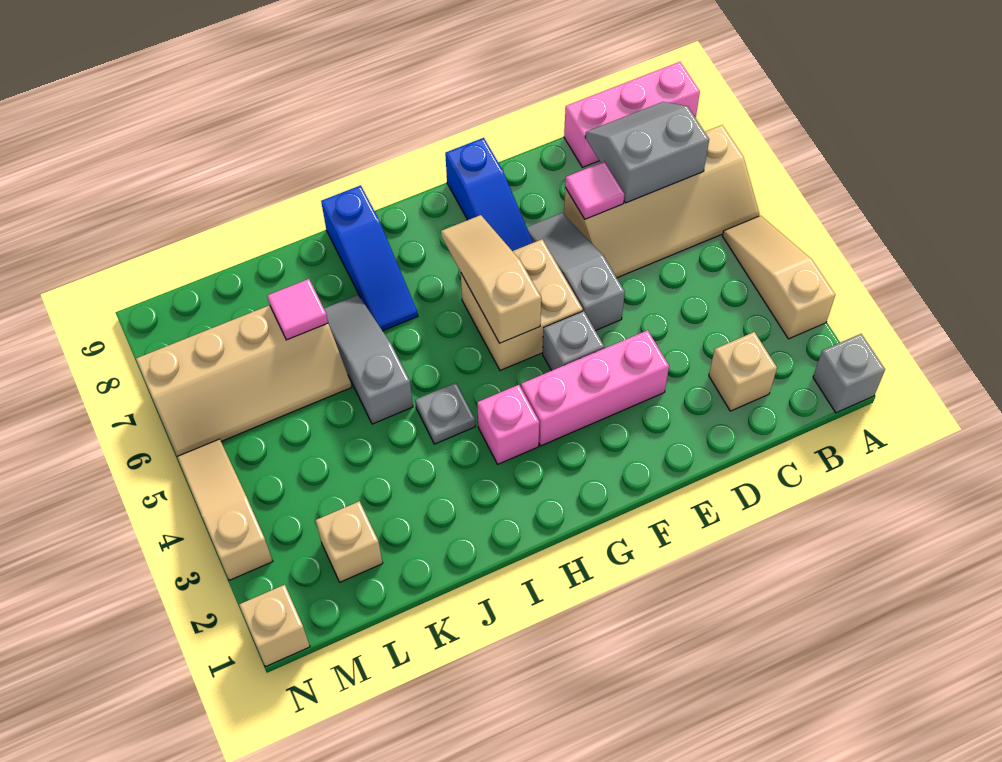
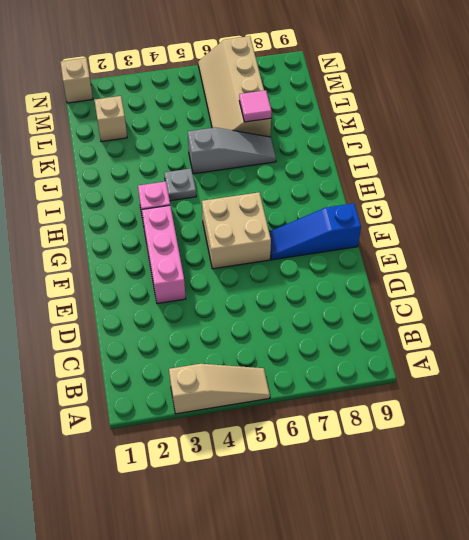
none -> grey brick A1 level 1
none -> tan slope A6:D7 level 1 top 7
none -> pink brick A9:C9 level 1

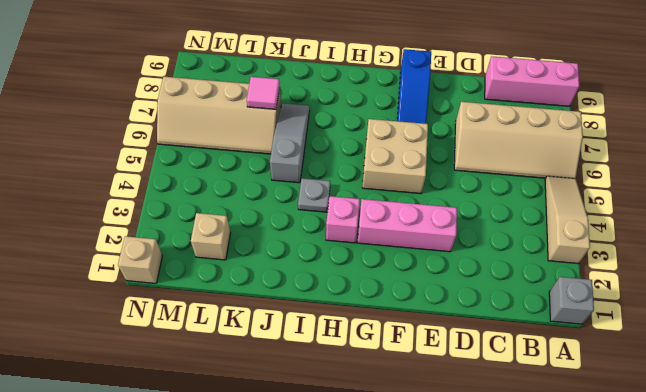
none -> tan brick C2 level 1
none -> grey slope E5:E7 level 1 top 5
none -> grey brick F4 level 1

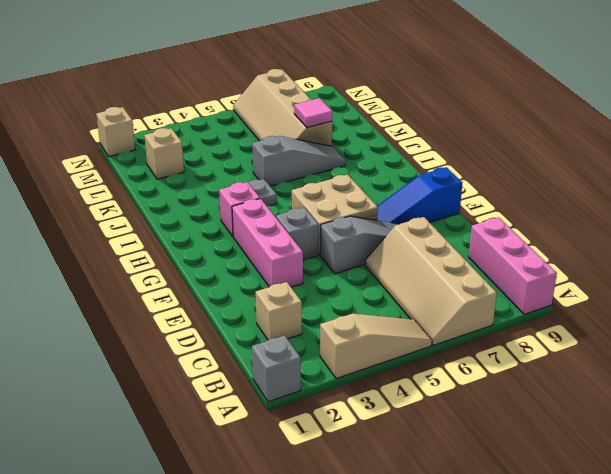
none -> blue slope I7:I9 level 1 top 9
none -> tan slope N3:N5 level 1 top 3
none -> grey slope B7:C8 level 2 top 7

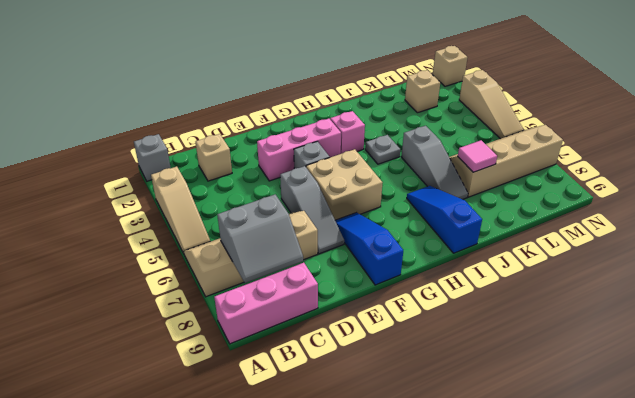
none -> pink tile D7 level 2
none -> tan slope G5:G7 level 2 top 5

